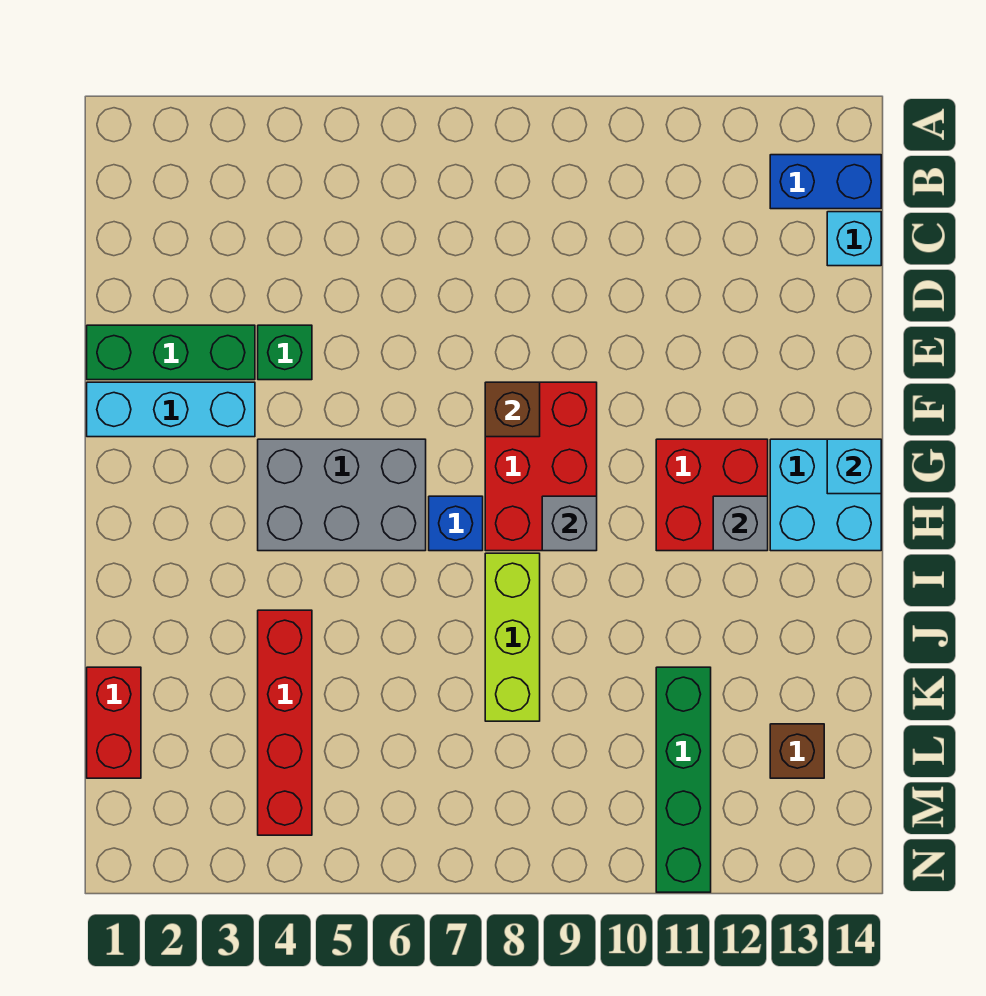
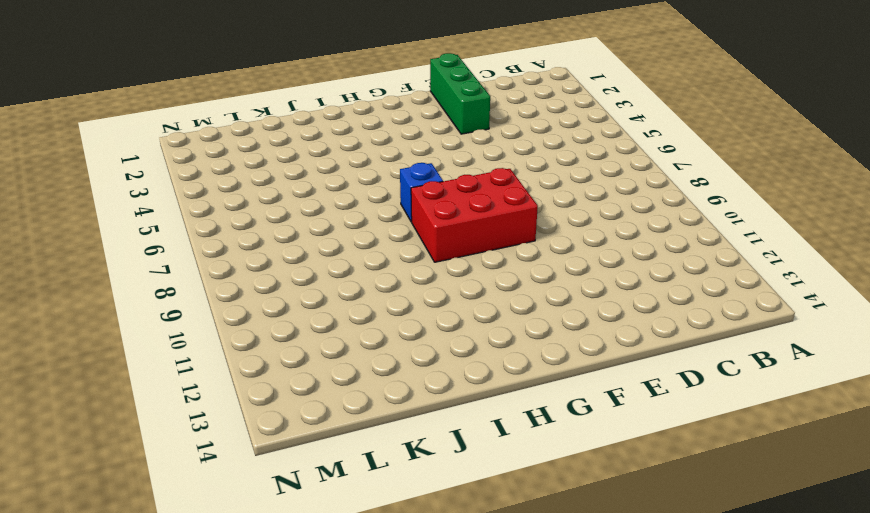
none -> blue brick B13:B14 level 1
none -> cyan brick C14 level 1
none -> green brick E4 level 1

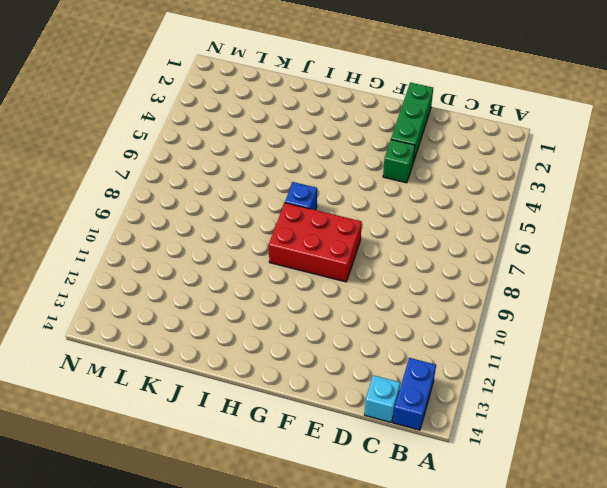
none -> cyan brick F1:F3 level 1
none -> grey brick G4:H6 level 1
none -> red brick G11:H12 level 1

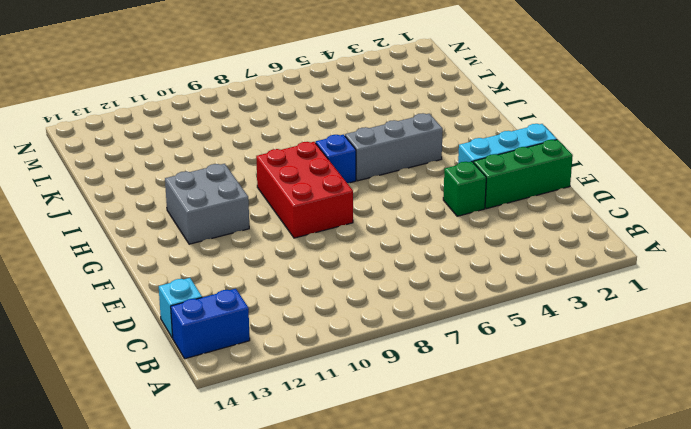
grey brick G11:H12 level 1 -> red brick G11:H12 level 1
grey brick H4:H6 level 1 -> grey brick G4:H6 level 1
none -> cyan brick G13:H14 level 1
none -> lime brick I8:K8 level 1
none -> red brick J4:M4 level 1

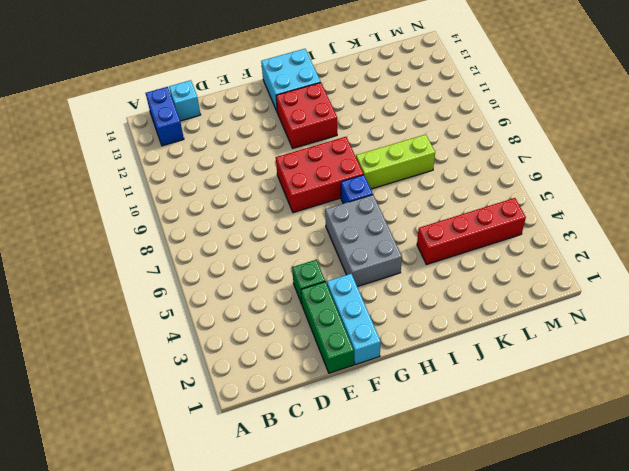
none -> red brick K1:L1 level 1
none -> green brick K11:N11 level 1
none -> brown brick L13 level 1

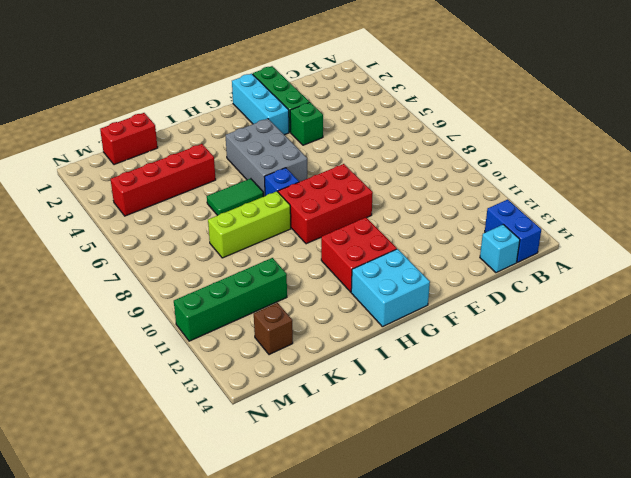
green tile I6:J6 level 1 -> none
none -> brown brick F8 level 2
none -> cyan brick G14 level 2
none -> grey brick H9 level 2

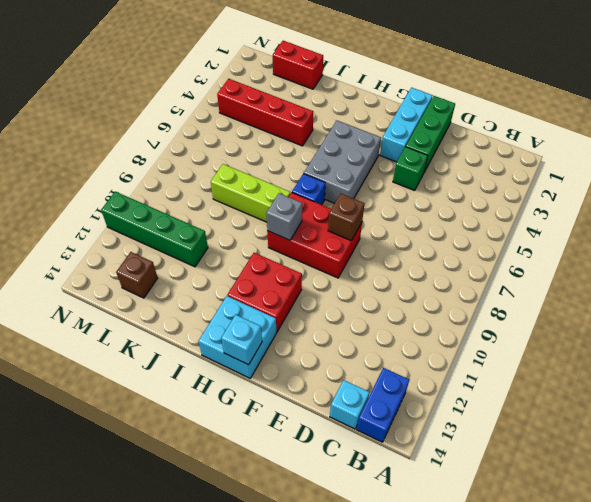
none -> grey brick H12 level 2

